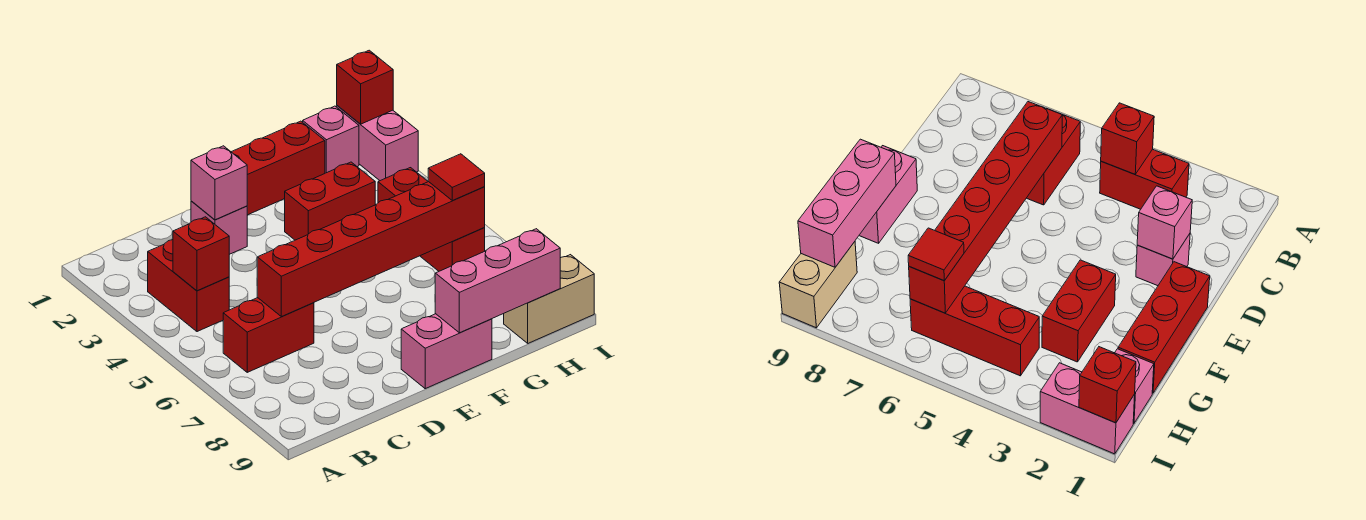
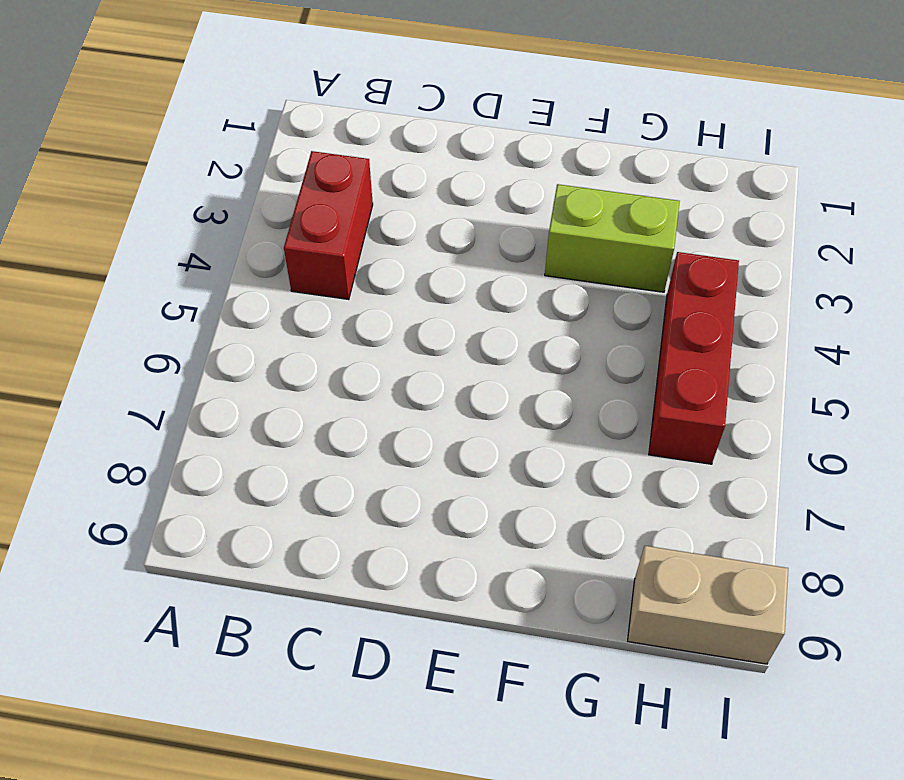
lime brick F3:G3 level 1 -> red brick F3:G3 level 1
none -> red brick B6:C6 level 1
none -> pink brick D2 level 1
none -> red brick E1:G1 level 1

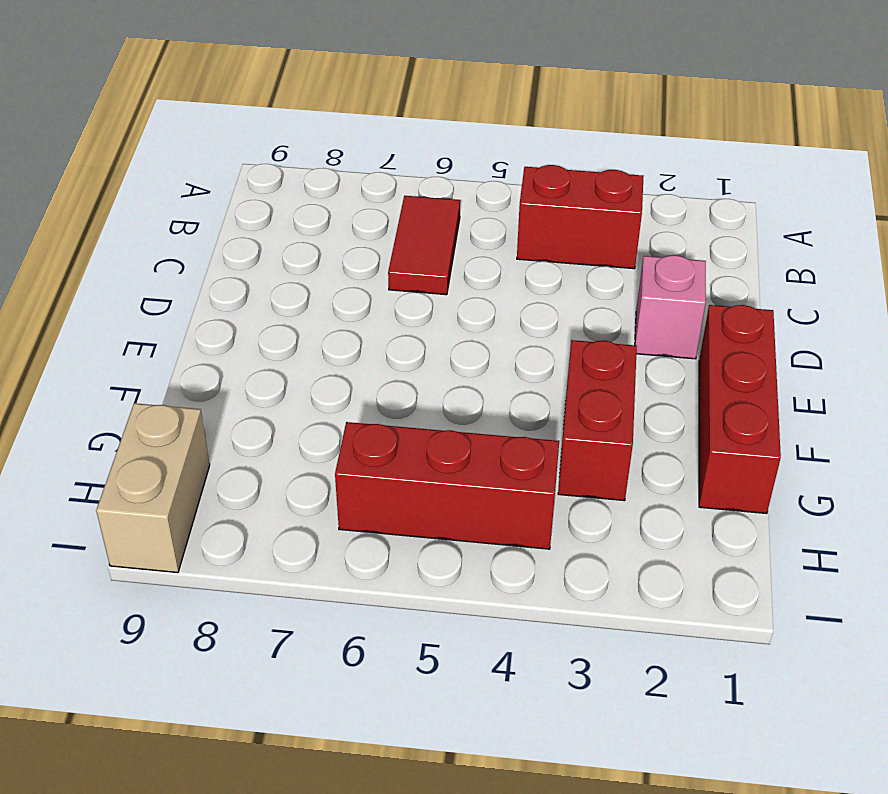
red tile B6:C6 level 1 -> red brick B6:C6 level 1
none -> pink brick E9:F9 level 1
none -> pink brick H1 level 1
none -> pink brick I1:I2 level 1

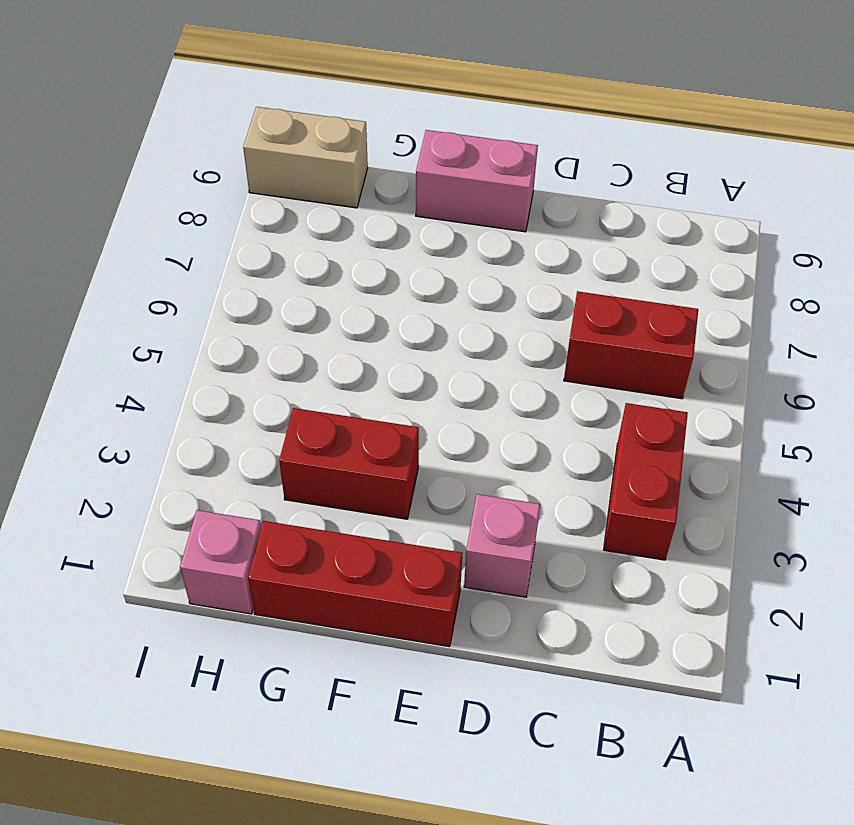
none -> red brick H4:H6 level 1
none -> pink brick I1:I2 level 1
none -> red brick B4 level 2

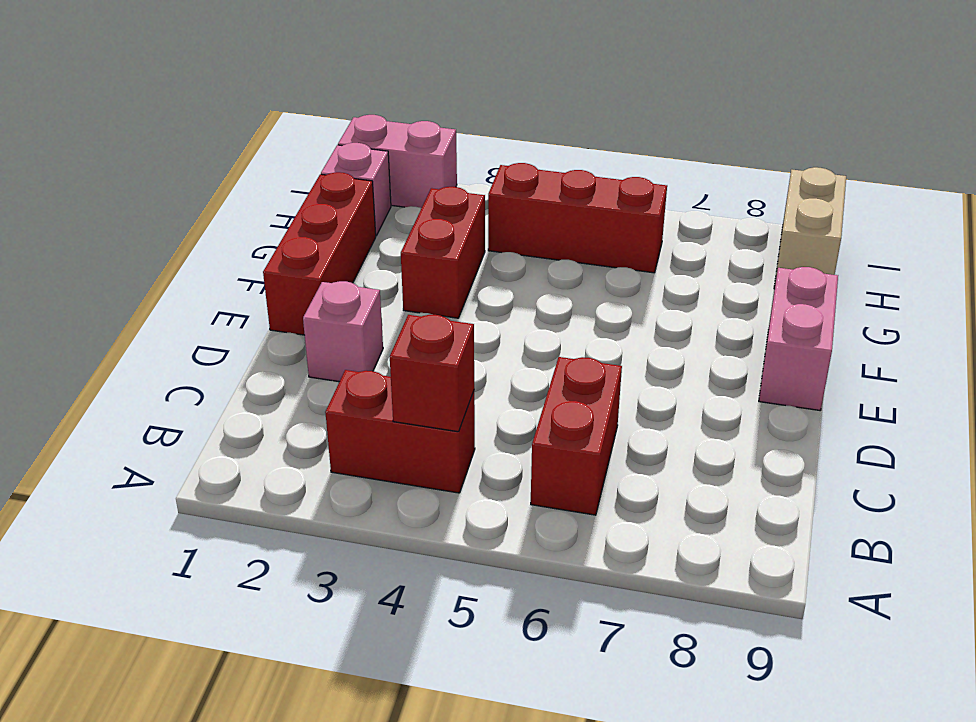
none -> red brick C6:H6 level 2
none -> pink brick D2 level 2
none -> pink brick F9:H9 level 2

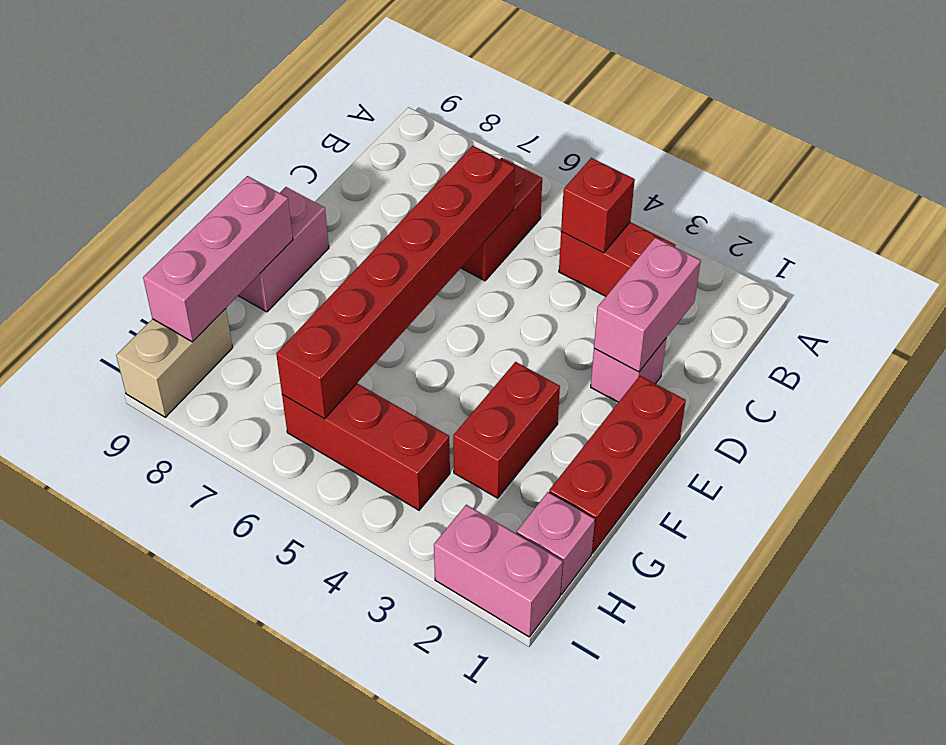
pink brick C2:D2 level 2 -> pink brick D2 level 2
none -> red brick I1 level 2
none -> red tile H6 level 3

